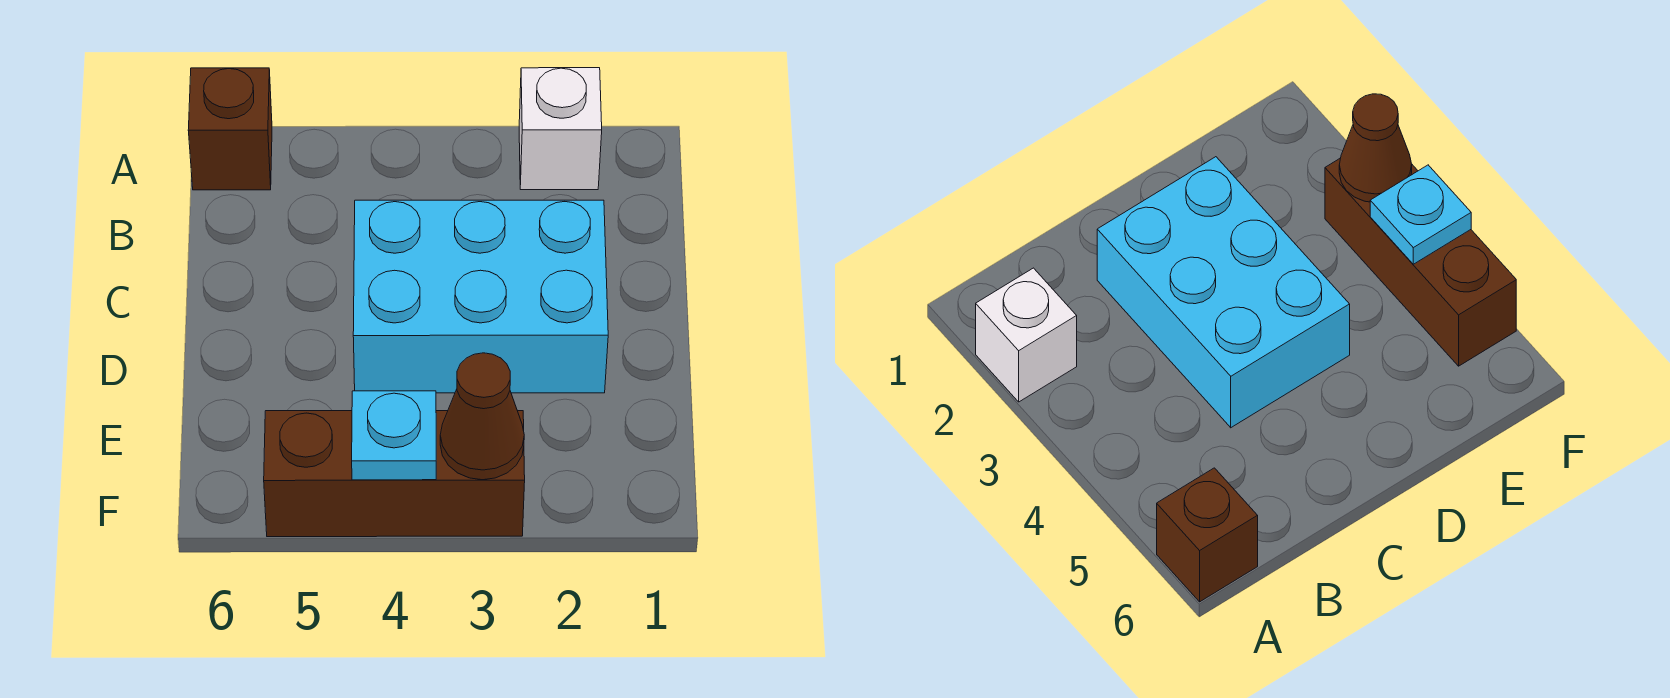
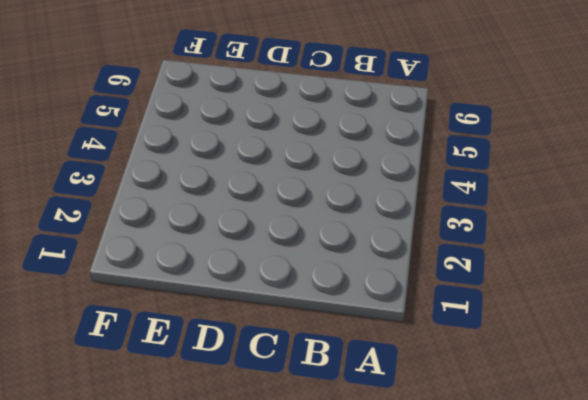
none -> white brick A2 level 1
none -> brown brick A6 level 1

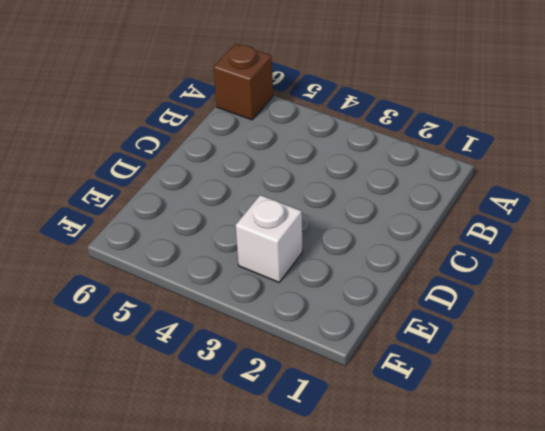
white brick E3 level 1 -> white brick A2 level 1
none -> cyan brick C2:D4 level 1
none -> brown brick F3:F5 level 1

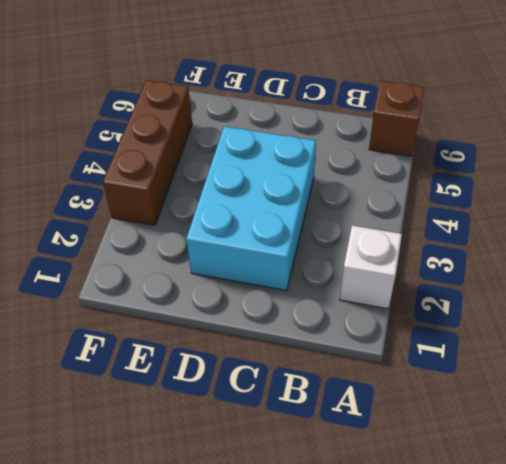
none -> brown cone F3 level 2
none -> cyan plate F4 level 2

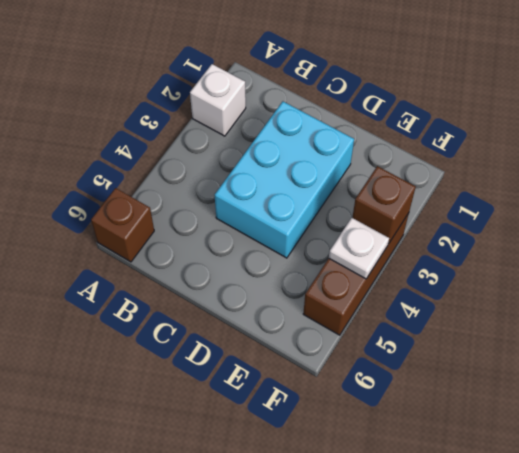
brown brick F3 level 2 -> brown cone F3 level 2
white plate F4 level 2 -> cyan plate F4 level 2

